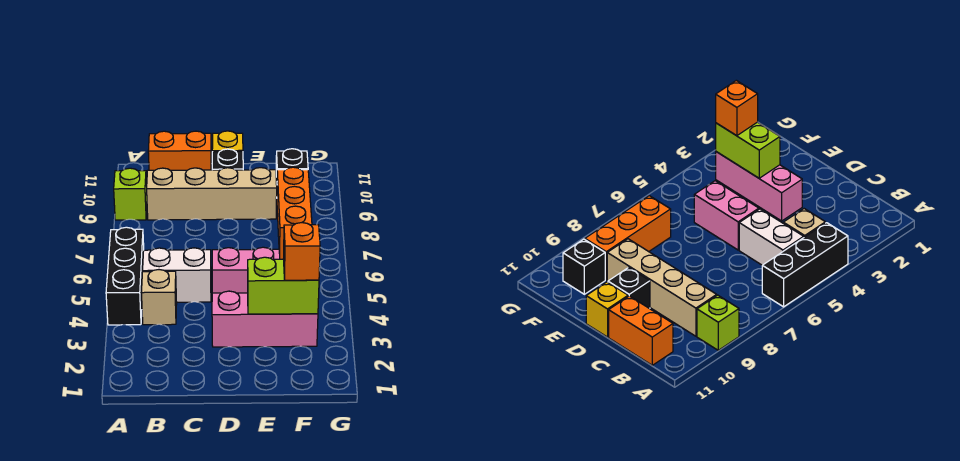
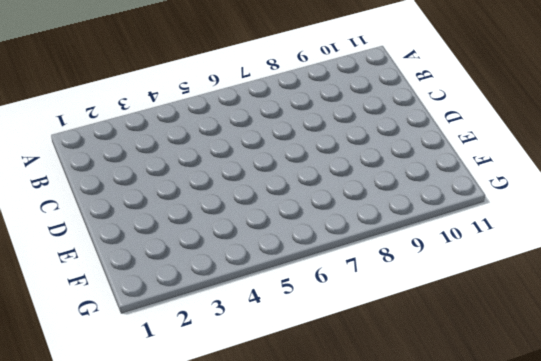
none -> black brick A4:A6 level 1
none -> lime brick A9 level 1
none -> tan brick B4 level 1

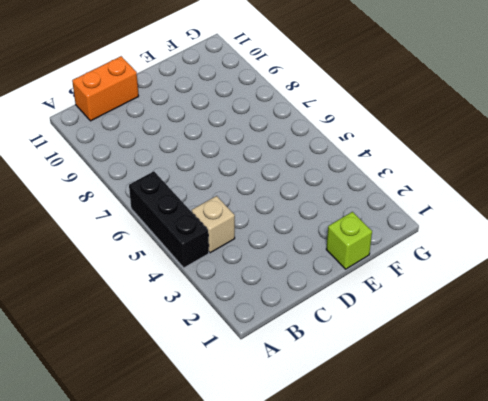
lime brick E1 level 1 -> lime brick A9 level 1
none -> white brick B5:C5 level 1
none -> tan brick B9:E9 level 1
none -> pink brick D3:F3 level 1

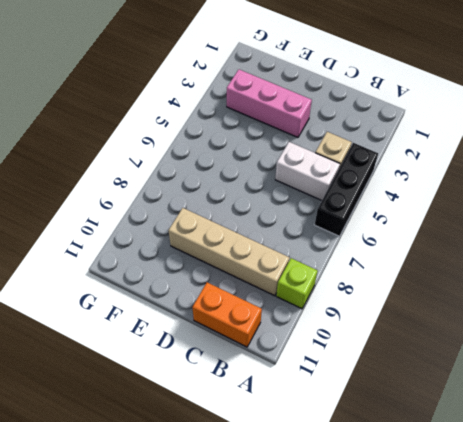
none -> pink brick D5:E5 level 1
none -> black brick D10 level 1
none -> yellow brick D11 level 1

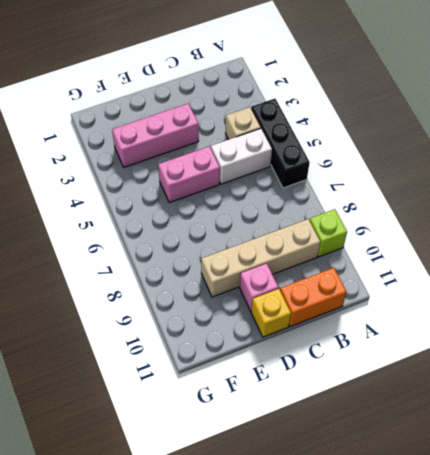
pink brick D10 level 1 -> black brick D10 level 1
none -> orange brick F7:F9 level 1
none -> black brick F10 level 1
none -> lime brick E3:F3 level 2

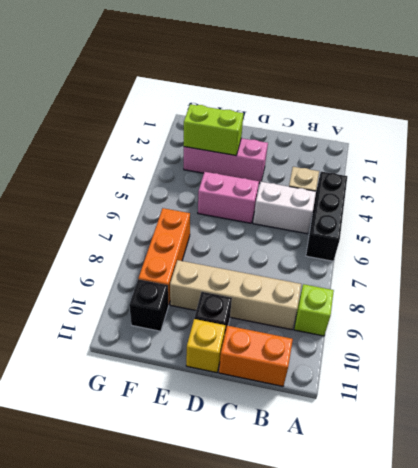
none -> orange brick F3 level 3

